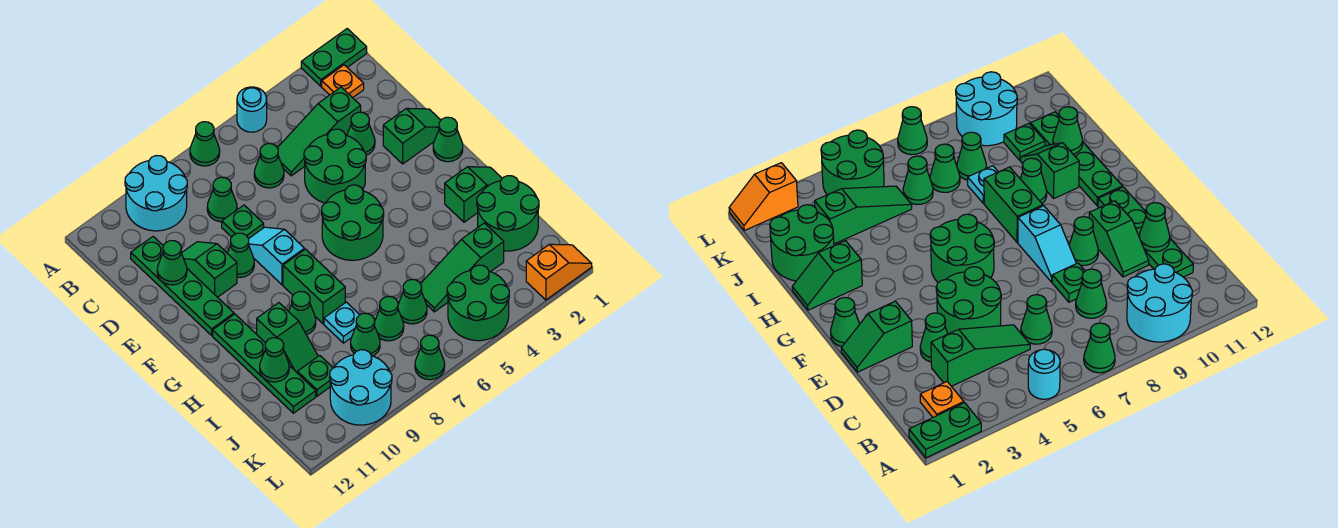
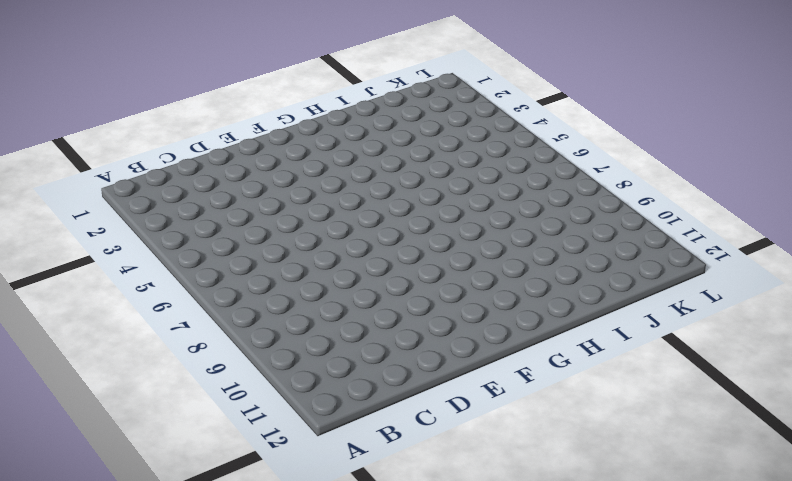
none -> green plate A1:A2 level 1
none -> cyan round brick A5 level 1
none -> green cone A7 level 1
none -> cyan round brick A9:B10 level 1

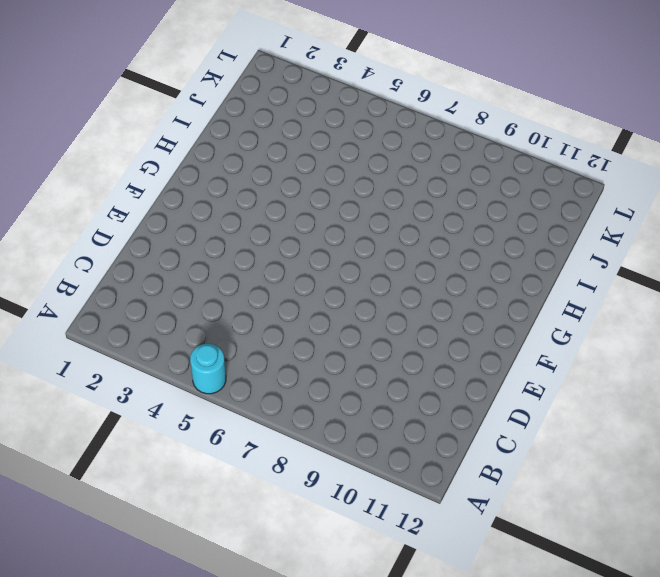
none -> green plate A1:A2 level 1
none -> green cone A7 level 1
none -> cyan round brick A9:B10 level 1
none -> orange plate B2 level 1

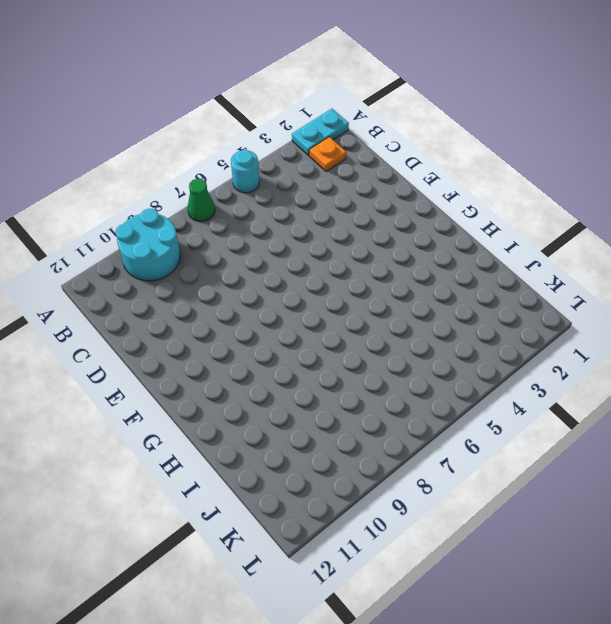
cyan plate A1:A2 level 1 -> green plate A1:A2 level 1
none -> green slope C3:C5 level 1 top 3
none -> green cone C6 level 1
none -> green cone C8 level 1
none -> green plate C11:F11 level 1

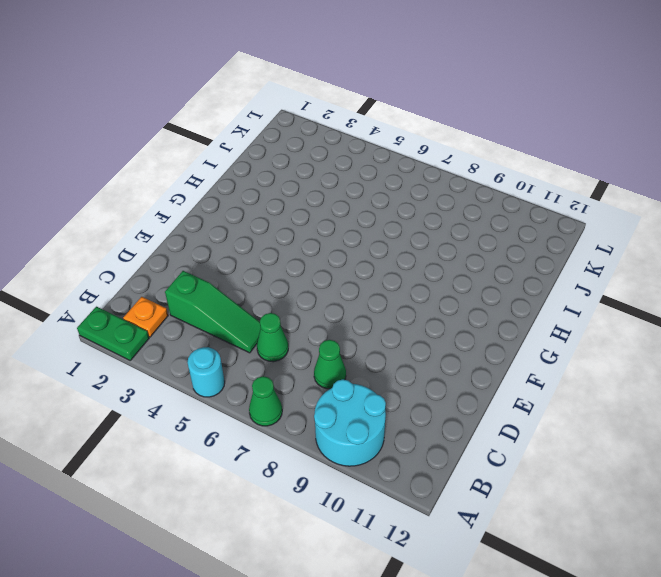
none -> green plate C11:F11 level 1
none -> green cone D3 level 1
none -> green round brick D4:E5 level 1
none -> green plate D8 level 1

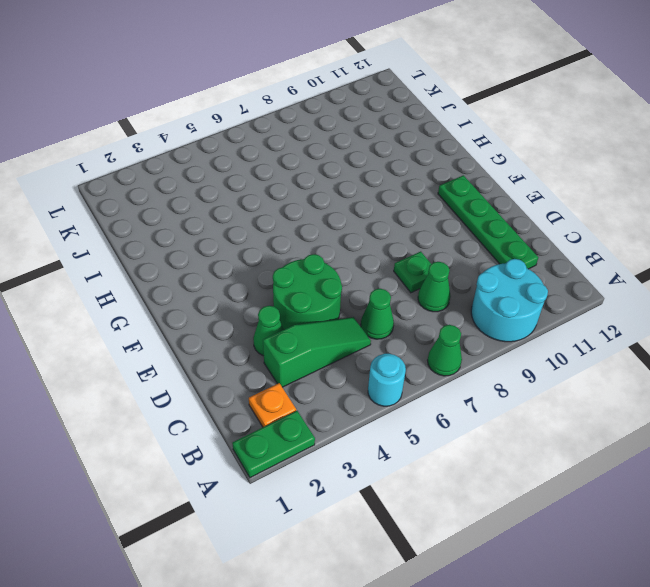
none -> green slope D10:E10 level 1 top E
none -> green slope E1:E2 level 1 top 2
none -> cyan slope E8:F8 level 1 top F
none -> green cone E9 level 1

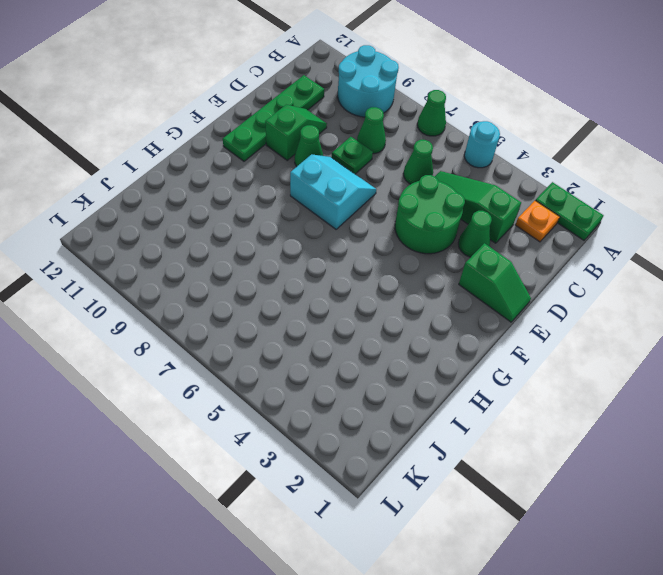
cyan slope E7:F8 level 1 top F -> cyan slope E8:F8 level 1 top F
none -> green cone F1 level 1
none -> green round brick F5:G6 level 1
none -> green brick G8:H8 level 1
none -> green plate G11:J11 level 1

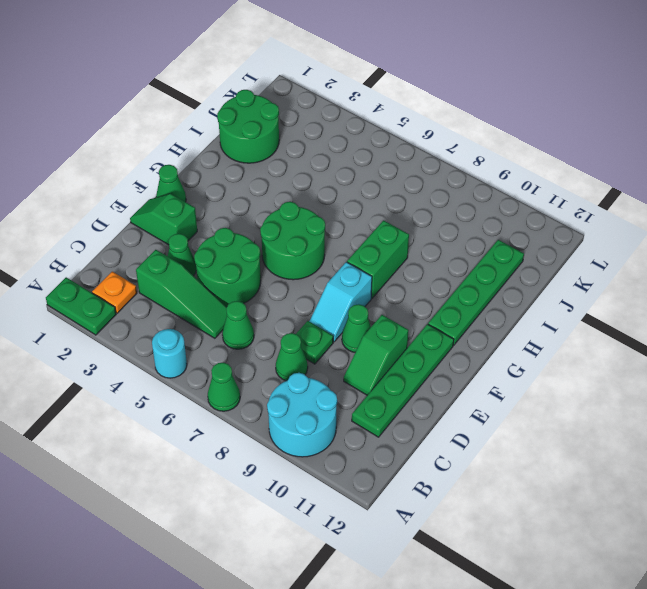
none -> green slope H1:H2 level 1 top 2
none -> green cone H9 level 1
none -> green slope H10:I10 level 1 top H
none -> cyan plate I8 level 1

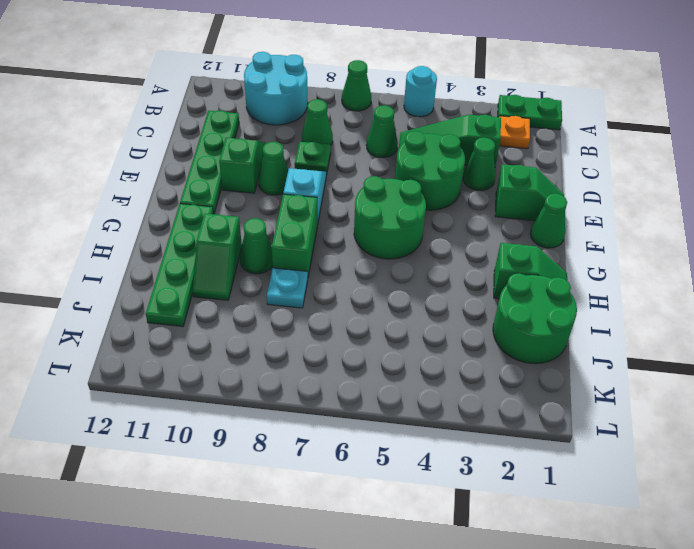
none -> green slope J3:J5 level 1 top 3
none -> green cone J6 level 1
none -> green cone J7 level 1
none -> green cone J8 level 1

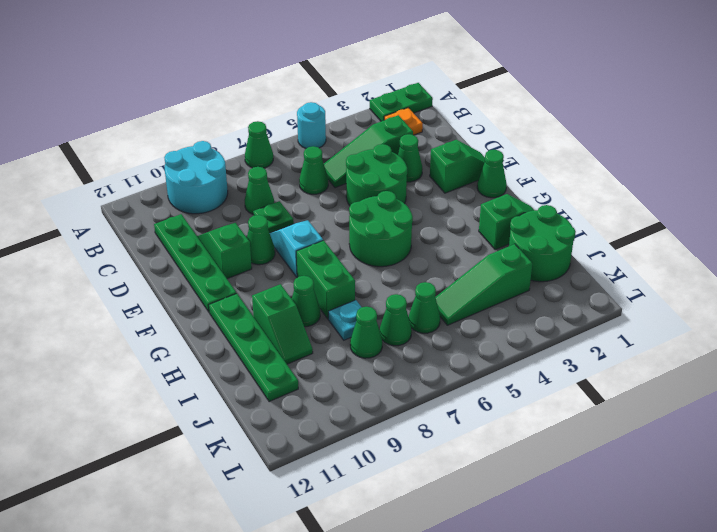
none -> green plate J10 level 1
none -> green round brick K4:L5 level 1
none -> cyan round brick K9:L10 level 1
none -> orange slope L1:L2 level 1 top 2

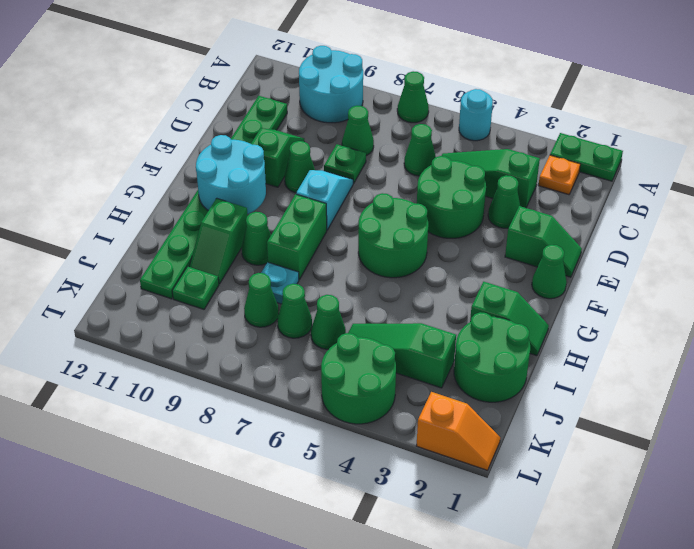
cyan round brick F10:G11 level 2 -> cyan round brick K9:L10 level 1
none -> green cone L7 level 1
none -> green cone D11 level 2
none -> green cone I11 level 2

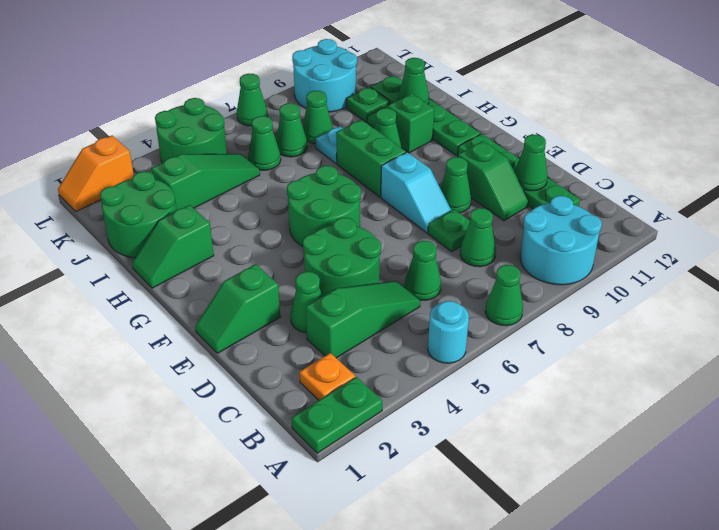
none -> green cone F1 level 1

